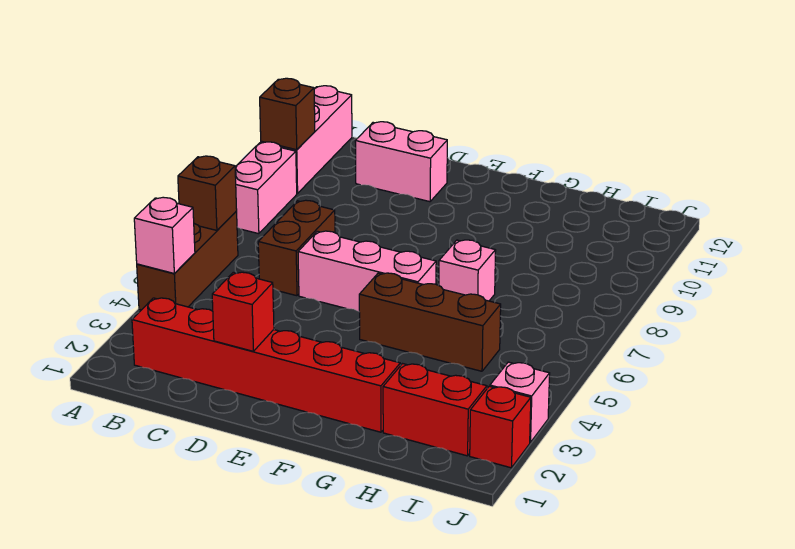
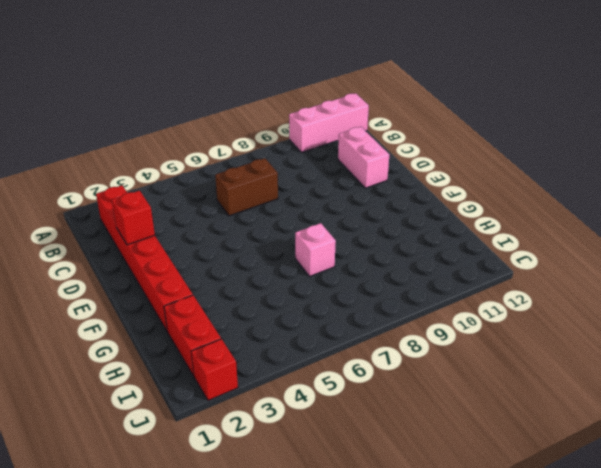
none -> brown brick A4:A6 level 1
none -> pink brick A8:A9 level 1
none -> pink brick D6:F6 level 1

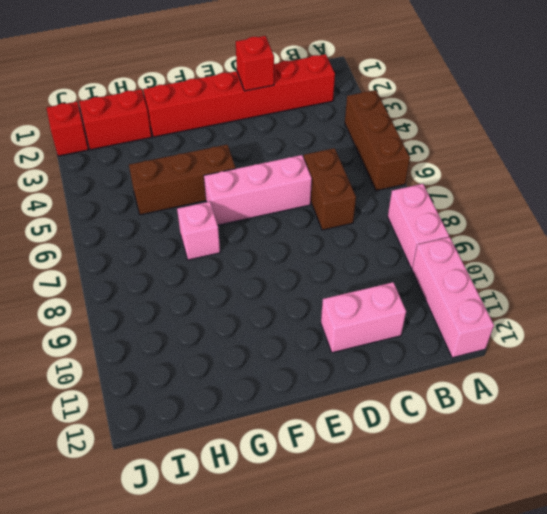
none -> pink brick J3 level 1
none -> pink brick A4 level 2
none -> brown brick A6 level 2

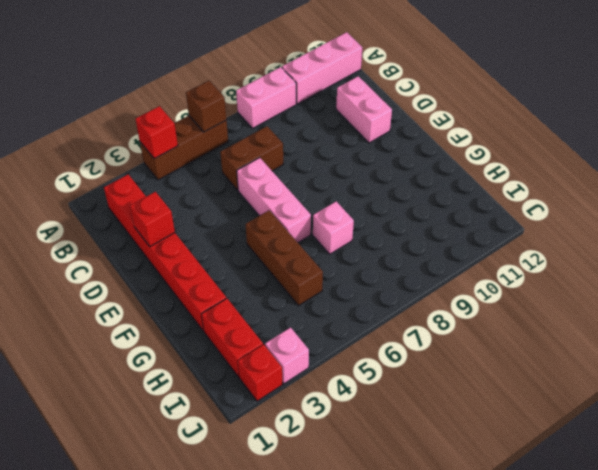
red brick A4 level 2 -> pink brick A4 level 2
none -> brown brick A10 level 2

